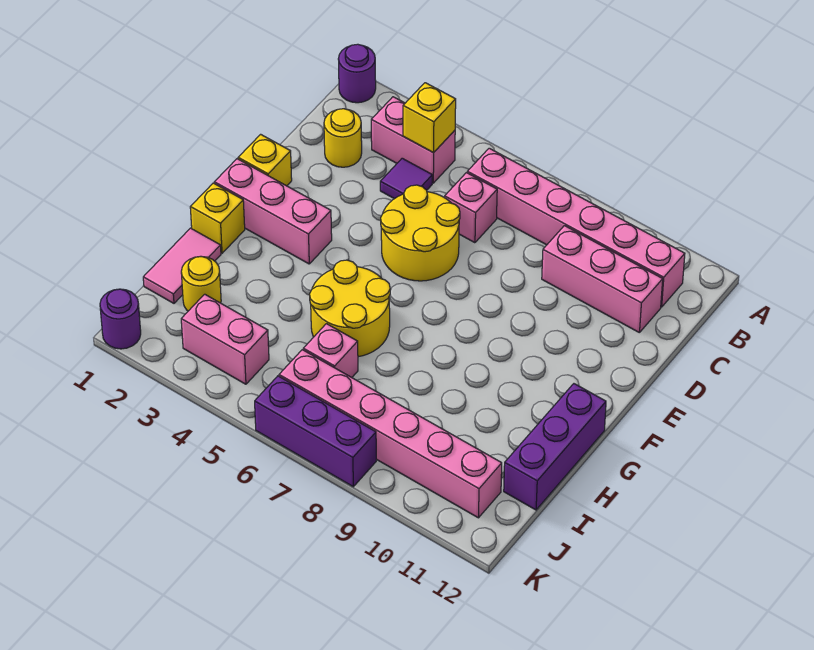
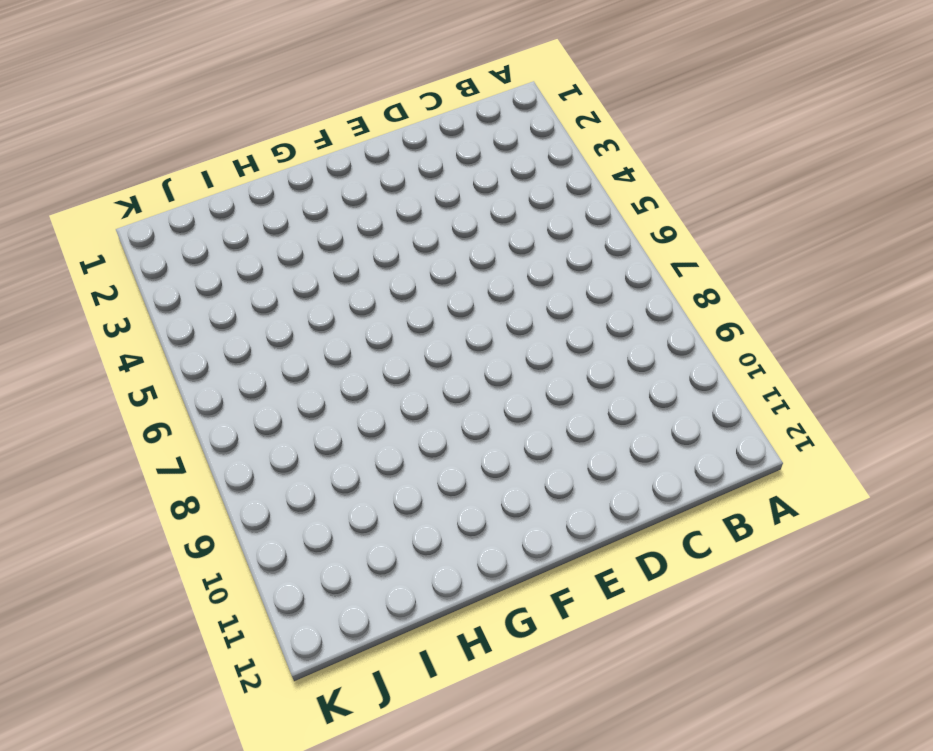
none -> purple round brick A1 level 1
none -> pink brick B3:B4 level 1
none -> pink brick B6:B11 level 1

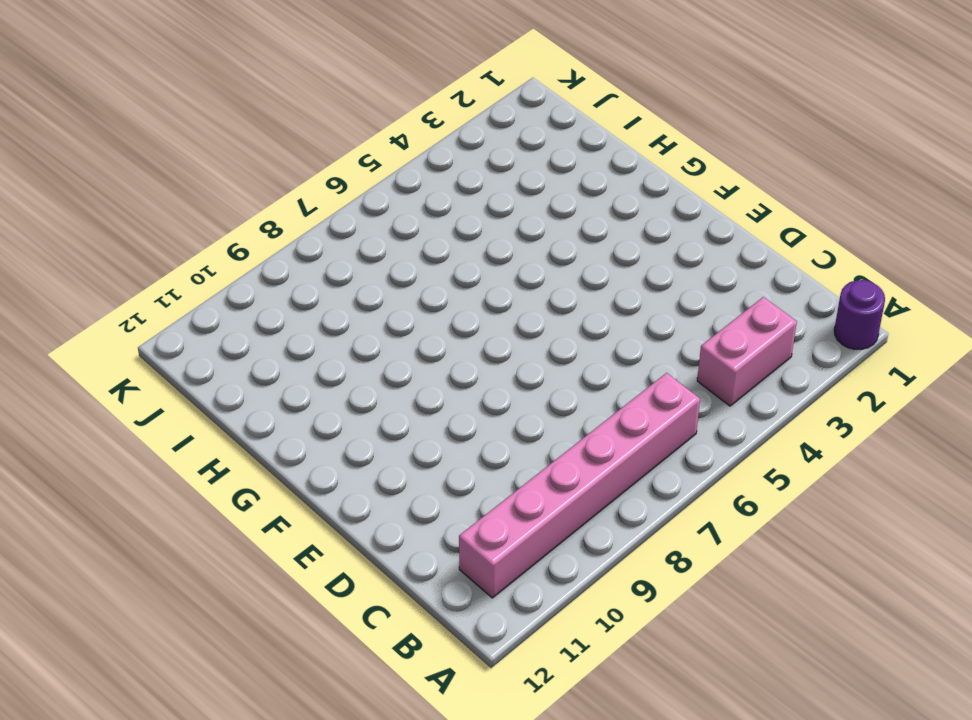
none -> yellow round brick C2 level 1
none -> purple tile C4 level 1
none -> pink brick C6 level 1

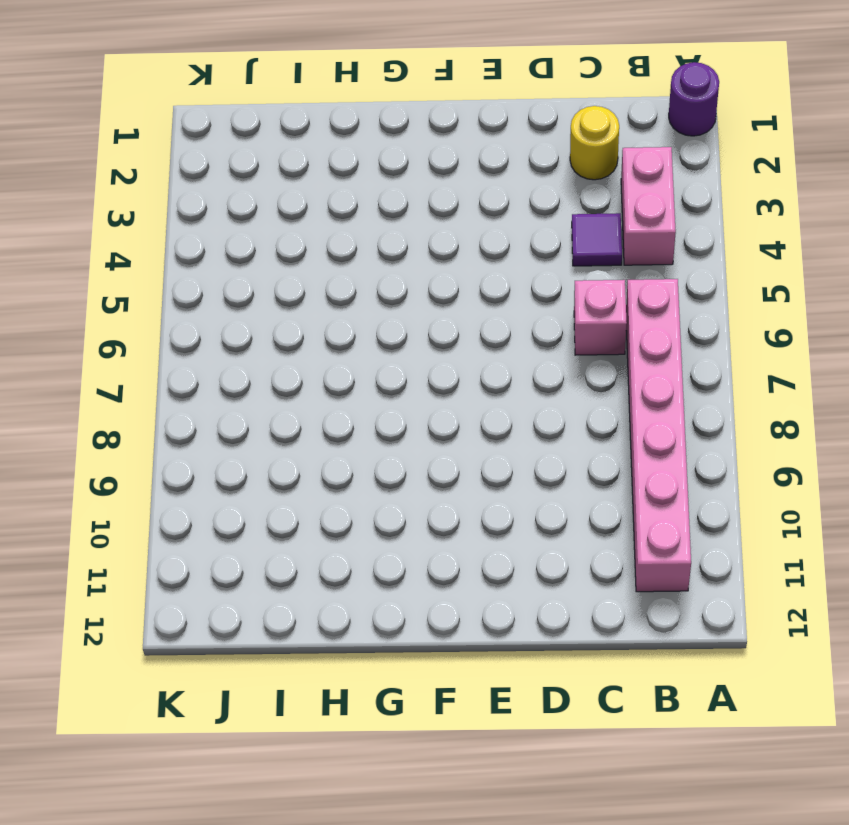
none -> pink brick C9:C11 level 1
none -> yellow round brick D5:E6 level 1
none -> yellow brick E1 level 1

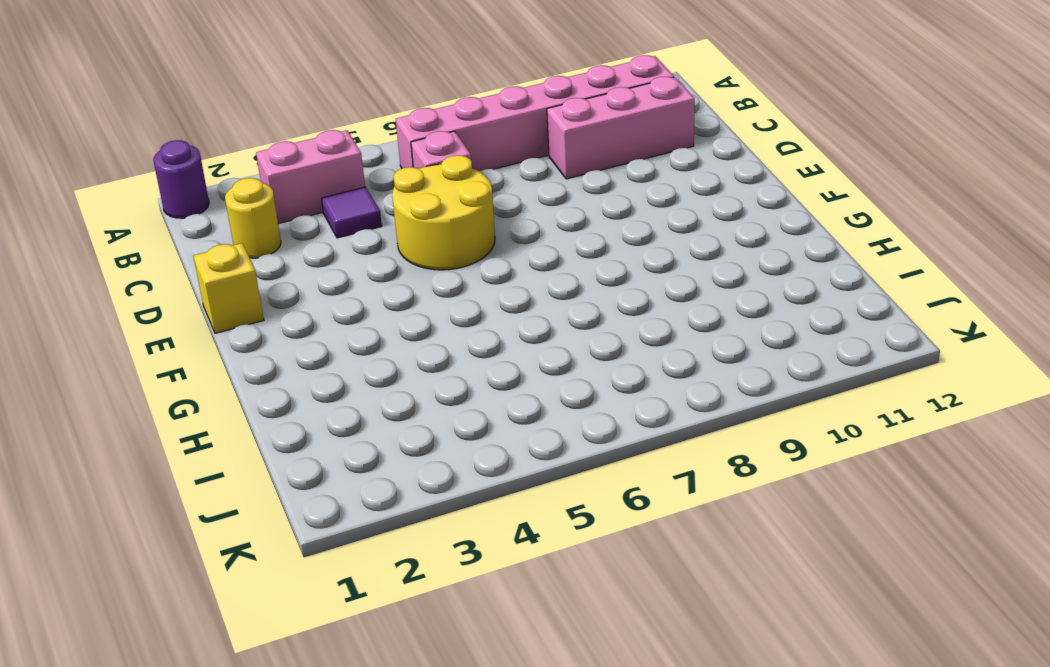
none -> pink brick F1:F3 level 1
none -> yellow brick G1 level 1
none -> yellow round brick G5:H6 level 1

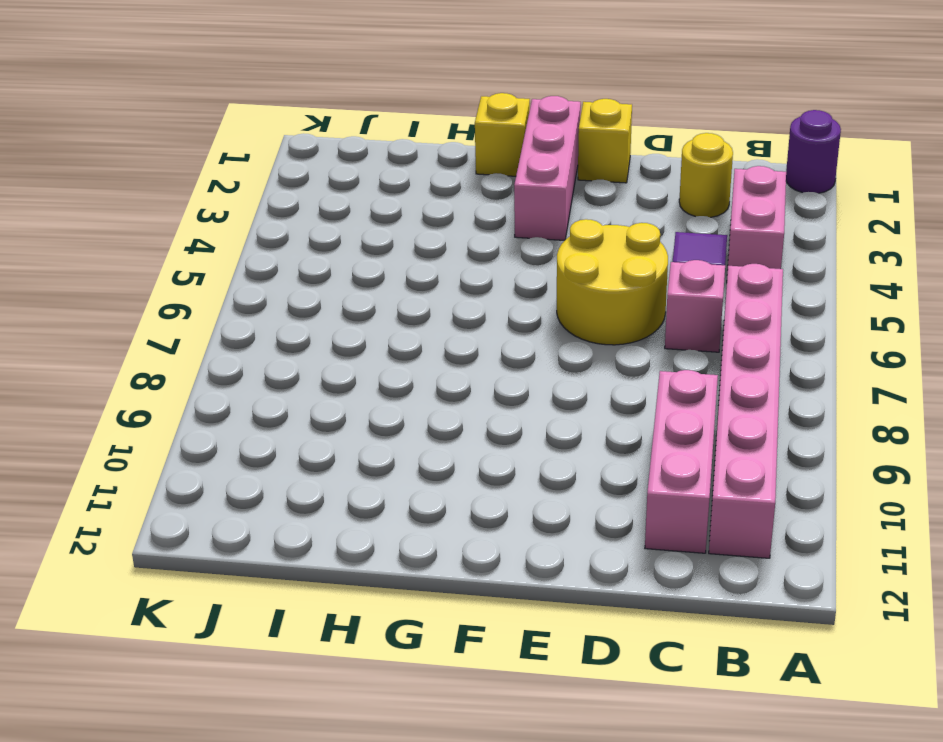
none -> yellow round brick G5:H6 level 1
none -> purple brick G12:I12 level 1
none -> pink tile H1:I1 level 1

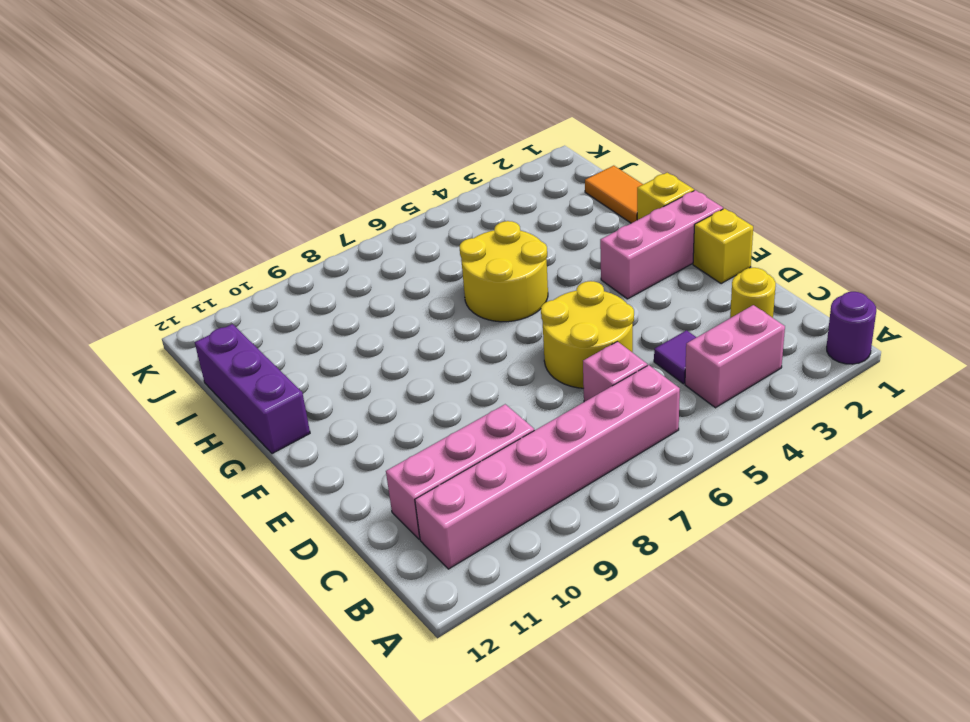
orange tile H1:I1 level 1 -> pink tile H1:I1 level 1
none -> yellow round brick I2 level 1
none -> pink brick I6 level 1
none -> pink brick J3:J4 level 1

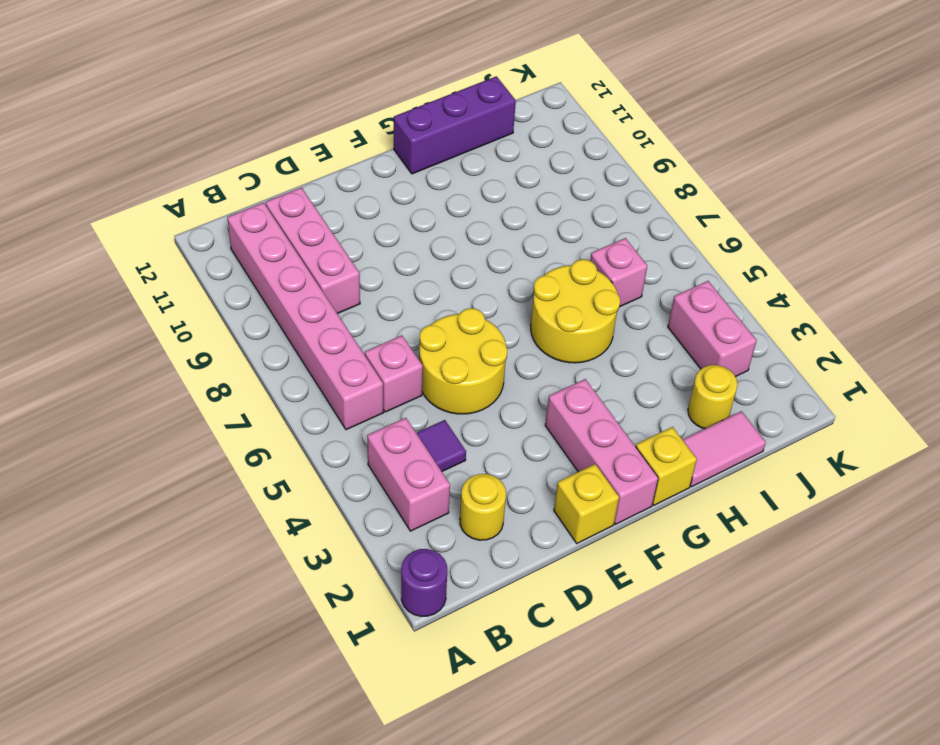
none -> pink brick J6:J11 level 1
none -> purple round brick K1 level 1
none -> purple brick K6:K8 level 1

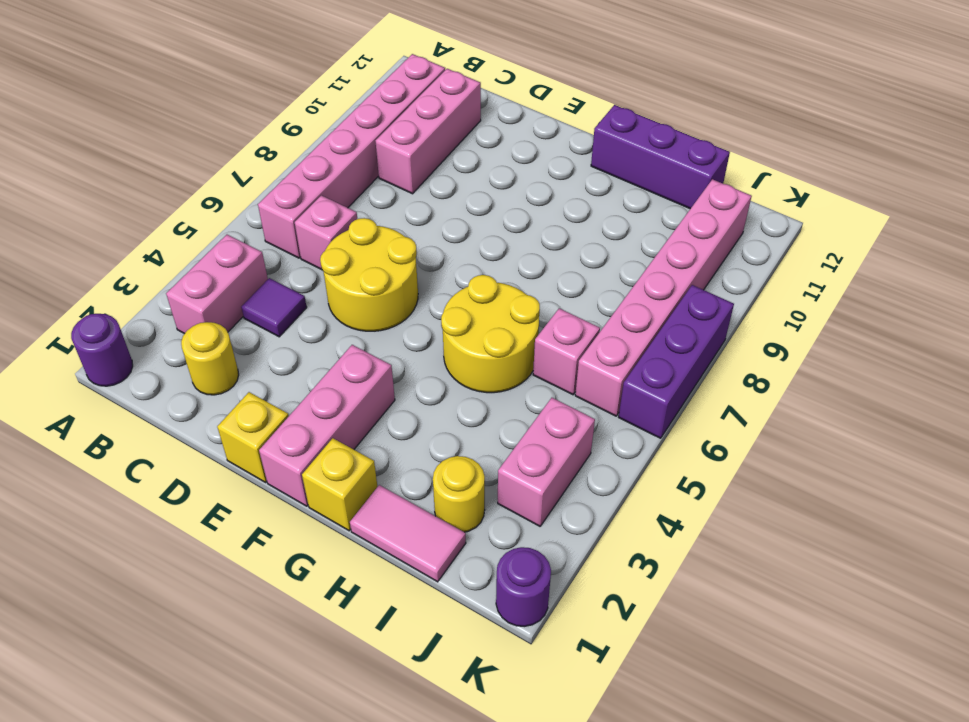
none -> yellow brick B4 level 2

